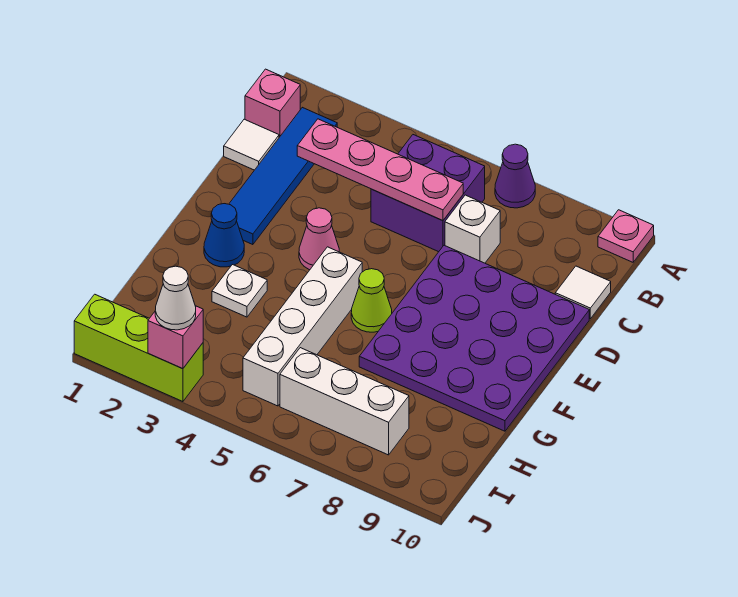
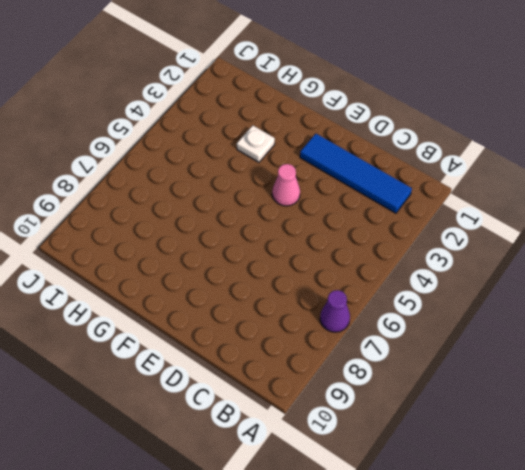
none -> pink plate A10 level 1
none -> pink brick B1 level 1
none -> purple brick B5:C6 level 1

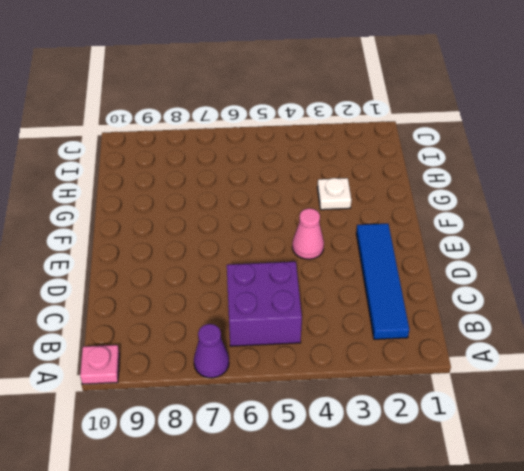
none -> pink brick B1 level 1
none -> white tile C1 level 1
none -> white brick C7 level 1

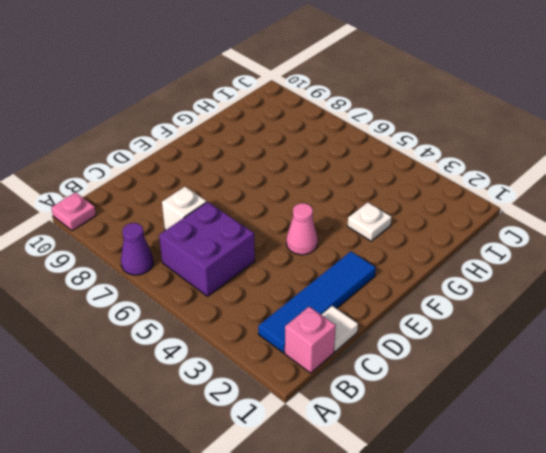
none -> white tile C10 level 1
none -> purple plate D7:G10 level 1
none -> blue cone F2 level 1

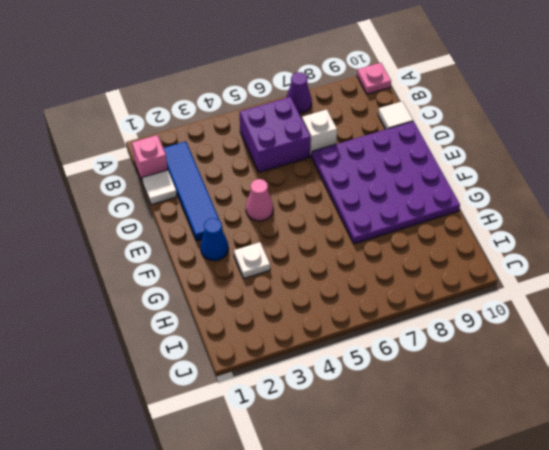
none -> white brick F5:I5 level 1
none -> lime cone F6 level 1
none -> white brick I6:I8 level 1

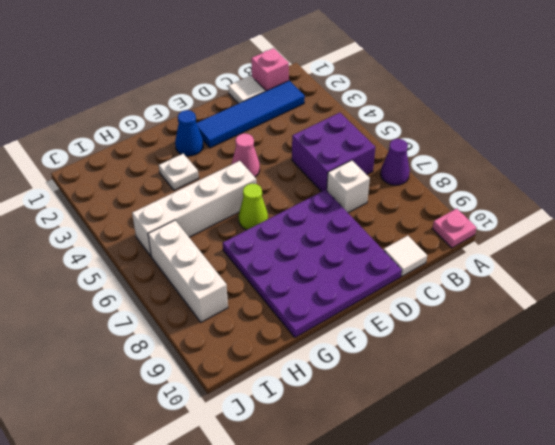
none -> lime brick J1:J3 level 1
none -> pink plate C3:C6 level 2
none -> pink brick J3 level 2

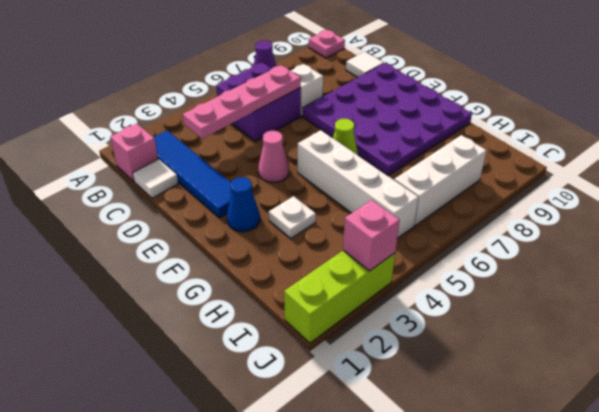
none -> white cone J3 level 3

